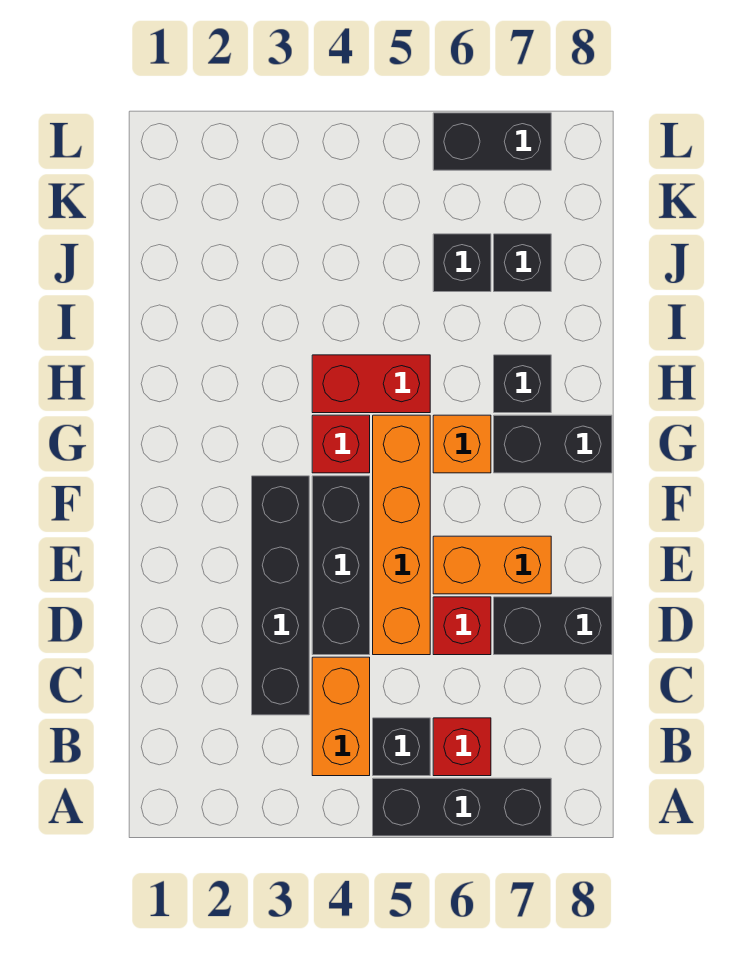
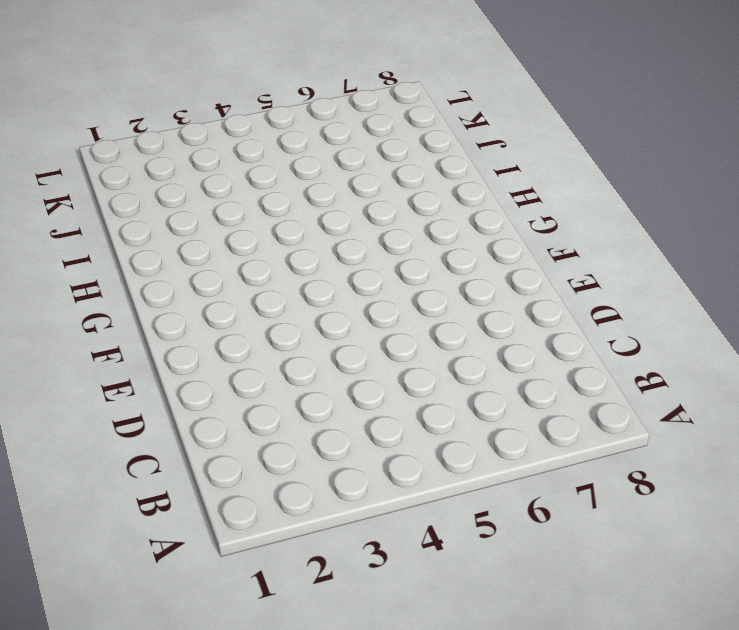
none -> black brick A5:A7 level 1
none -> orange brick B4:C4 level 1
none -> black brick B5 level 1

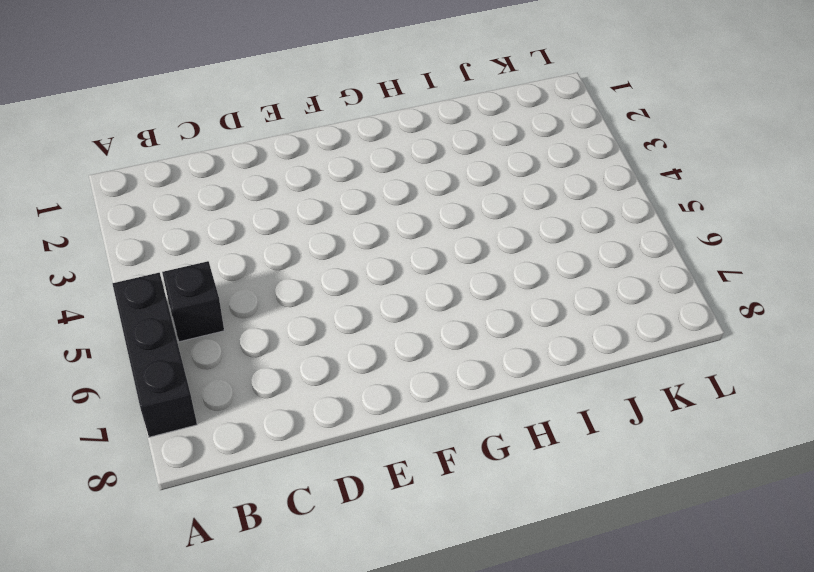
none -> orange brick B4:C4 level 1
none -> red brick B6 level 1
none -> black brick C3:F3 level 1

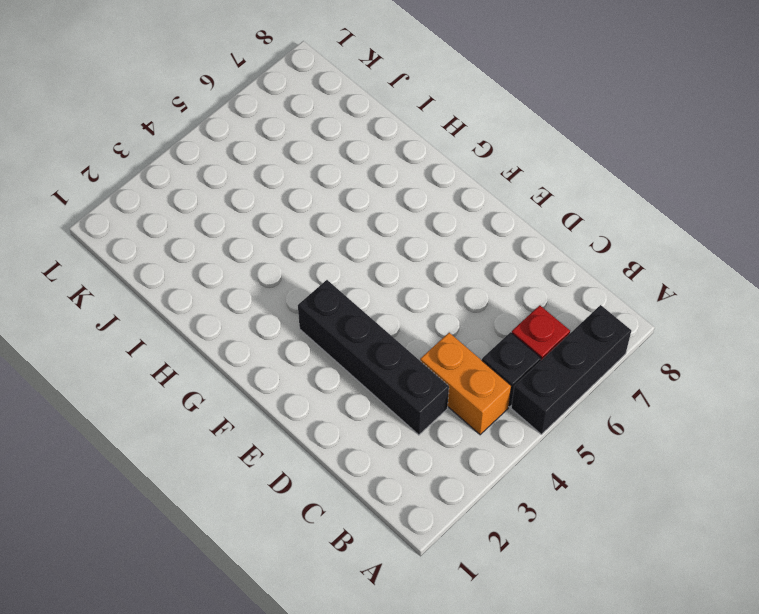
none -> black brick D4:F4 level 1
none -> orange brick D5:G5 level 1
none -> red brick D6 level 1

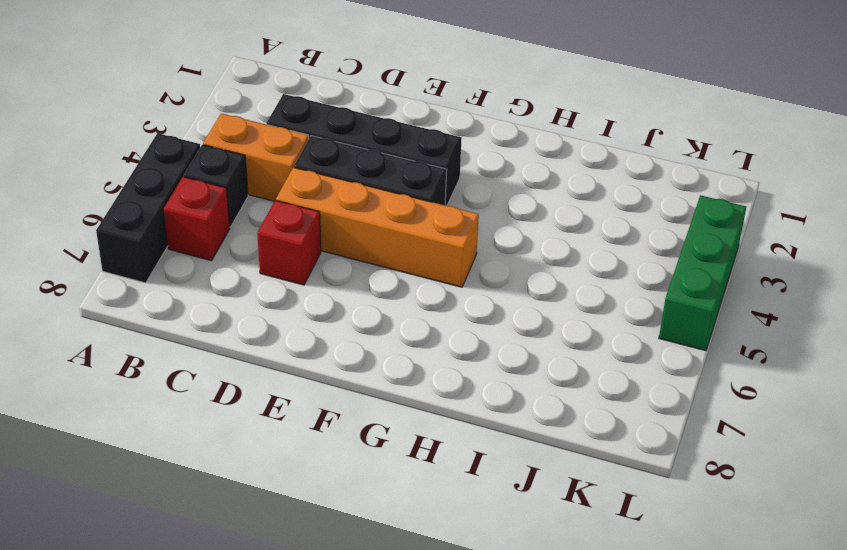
green brick L3:L5 level 1 -> none
none -> black brick D7:D8 level 1
none -> orange brick E6:E7 level 1
none -> red brick G4 level 1

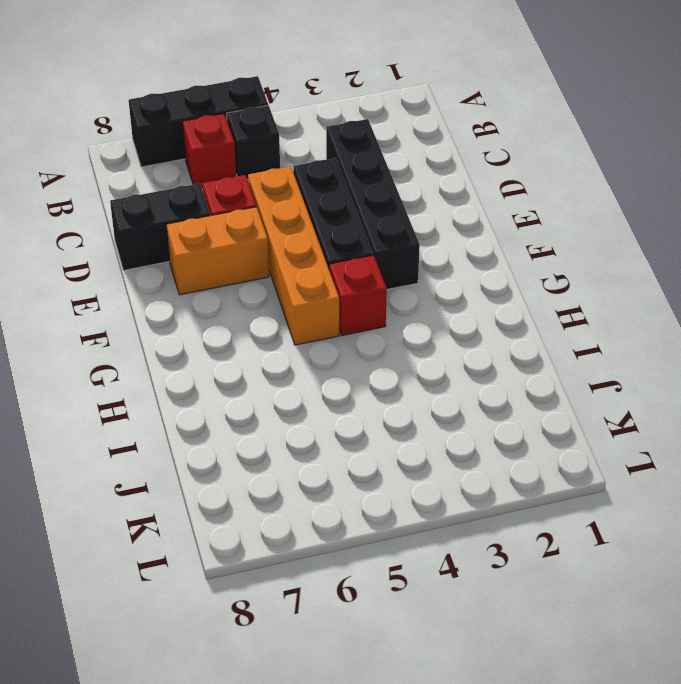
none -> orange brick B4:C4 level 1
none -> orange brick G6 level 1
none -> black brick G7:G8 level 1

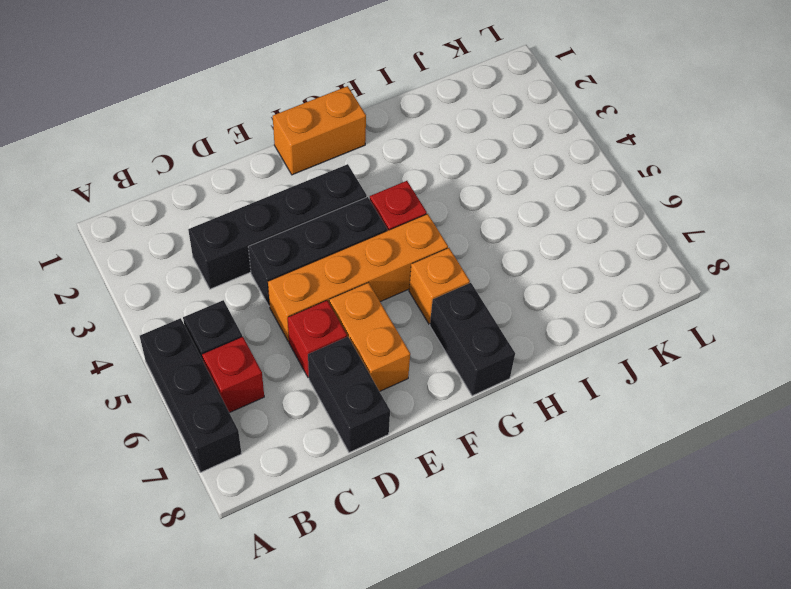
orange brick F1:G1 level 1 -> orange brick B4:C4 level 1
none -> red brick H4:H5 level 1
none -> black brick H7 level 1
none -> black brick J6 level 1

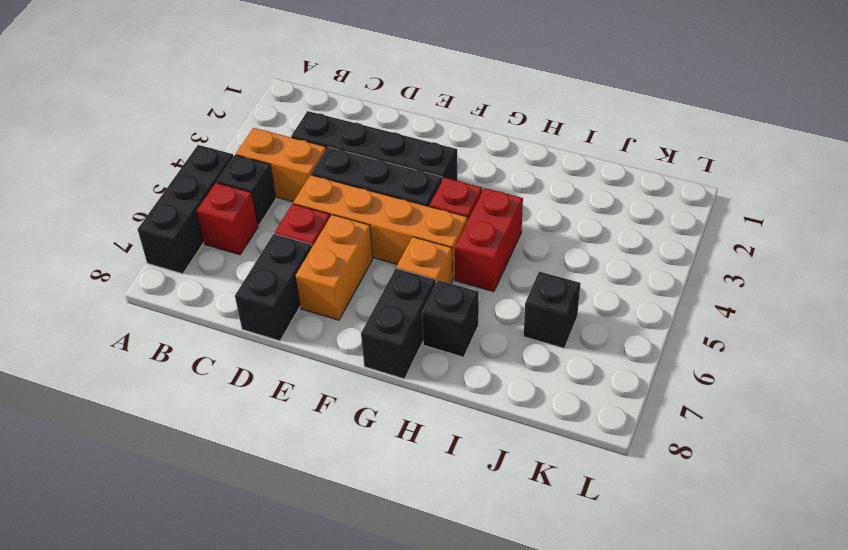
none -> black brick J7 level 1
none -> black brick L6:L7 level 1

